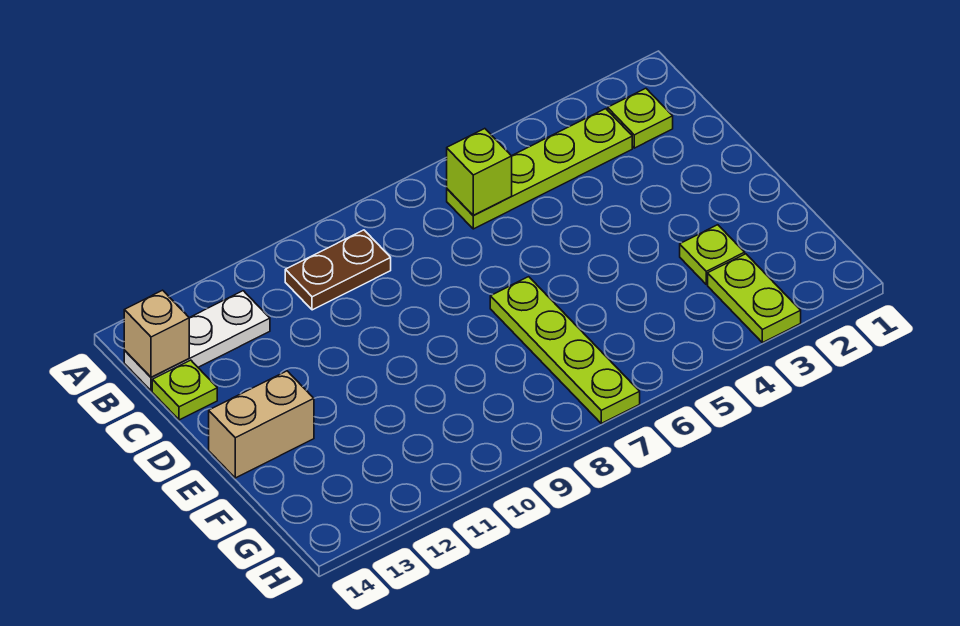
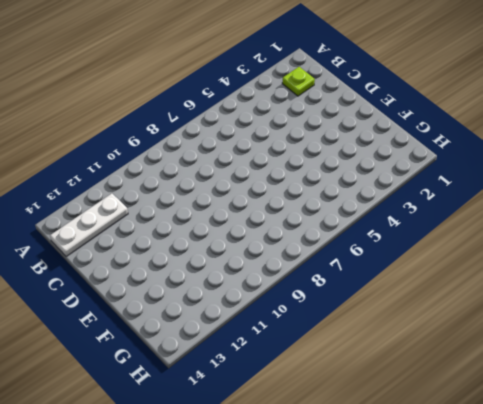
none -> lime plate B3:B6 level 1
none -> brown plate B9:B10 level 1

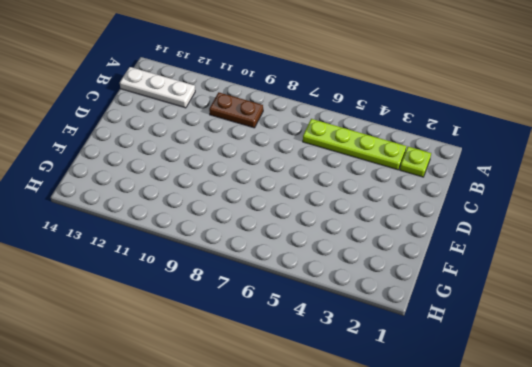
none -> lime plate C14 level 1
none -> lime plate E7:H7 level 1

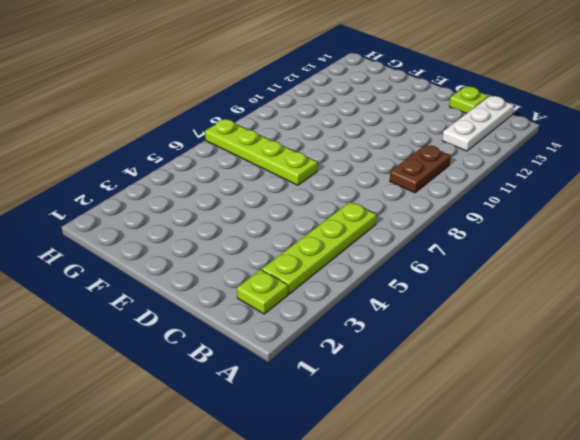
none -> tan brick E13:E14 level 1
none -> lime plate F3 level 1

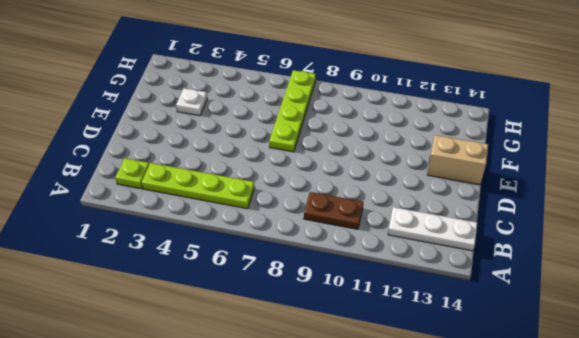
white plate F3 level 1 -> lime plate F3 level 1
none -> lime plate C14 level 1
none -> lime plate G3:H3 level 1

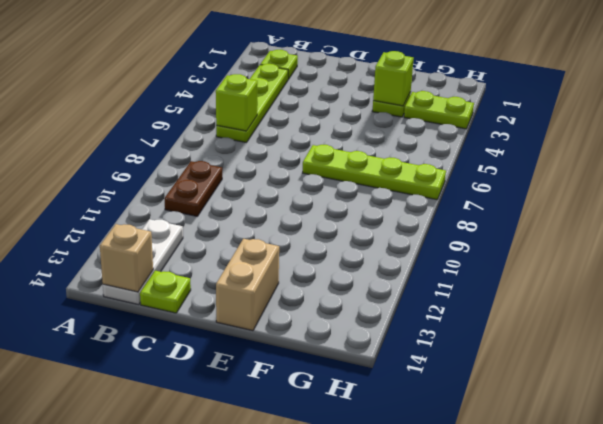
lime brick F3 level 2 -> none

